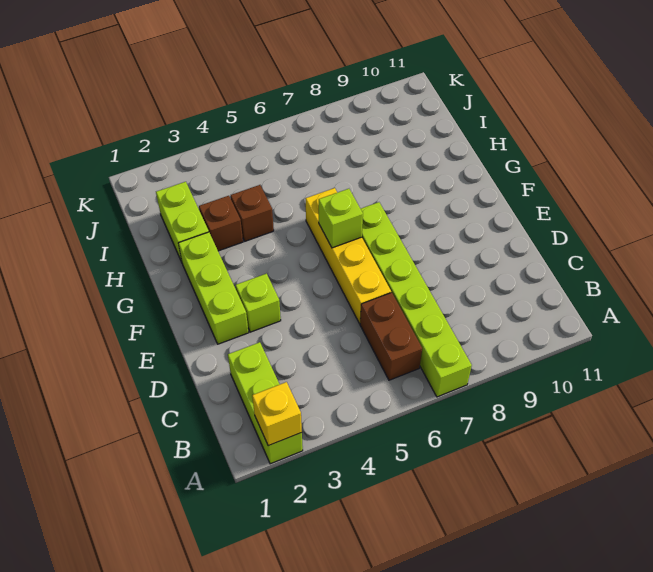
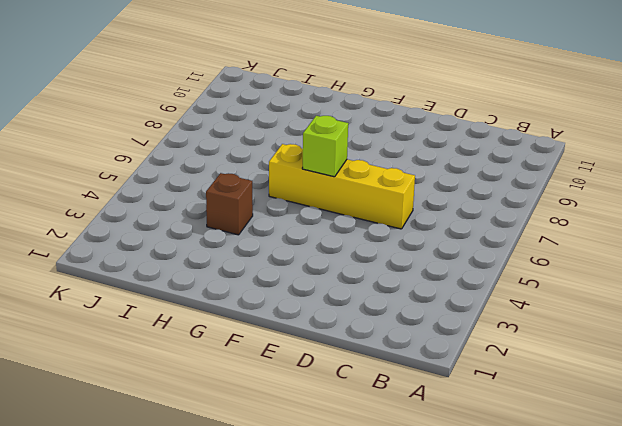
none -> lime brick A2:C2 level 1
none -> lime brick A7:F7 level 1

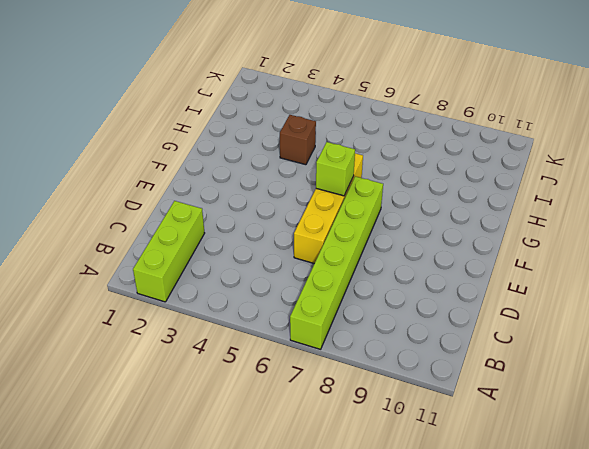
none -> brown brick B6:C6 level 1
none -> lime brick E2:G2 level 1

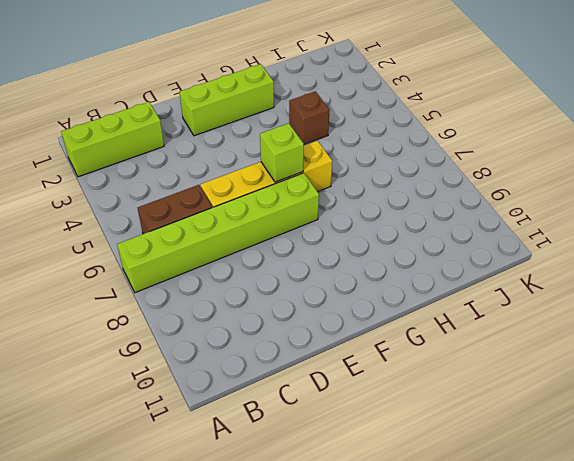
none -> lime brick E3 level 1
none -> lime brick H2:I2 level 1

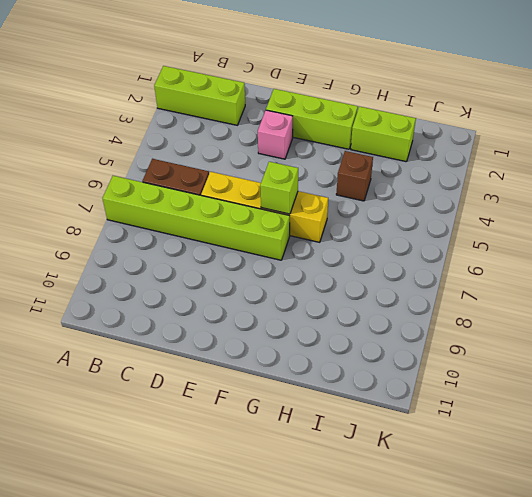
pink brick E3 level 1 -> lime brick E3 level 1
none -> brown brick H3 level 1
none -> yellow brick A2 level 2

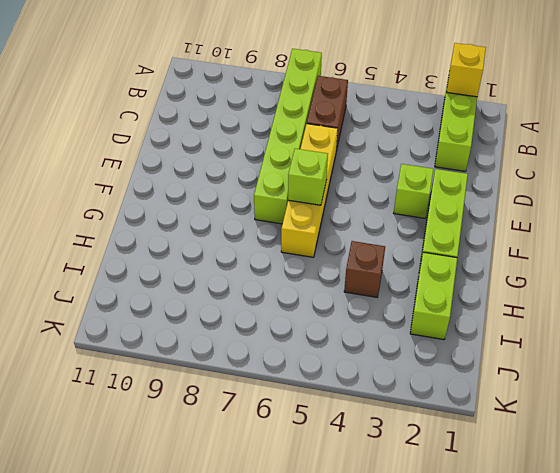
none -> brown brick H3 level 1

